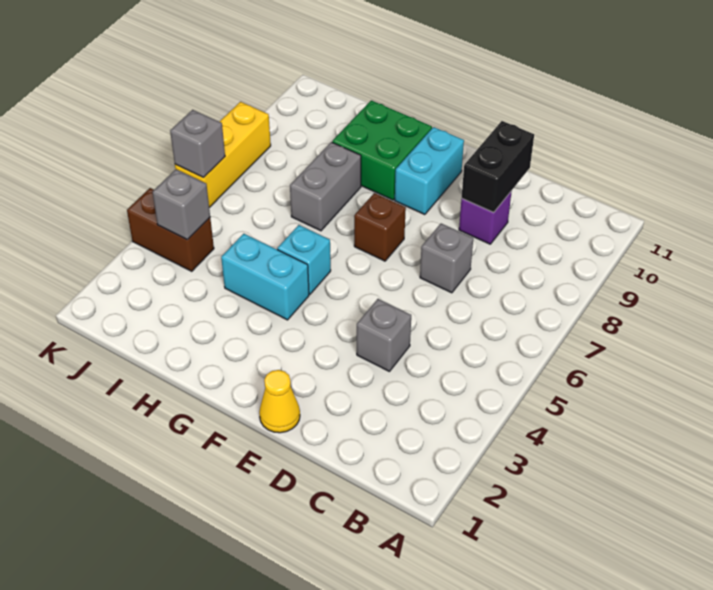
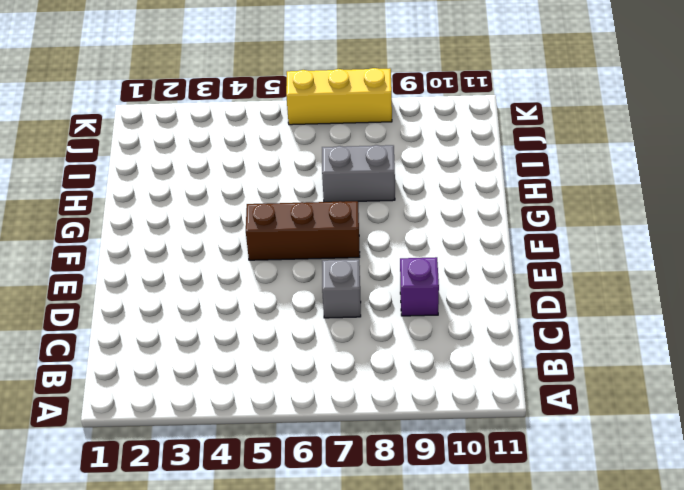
brown brick F5:F7 level 1 -> brown brick F7 level 1
none -> grey brick D4 level 1
none -> yellow cone E1 level 1
none -> cyan brick F9:F10 level 1

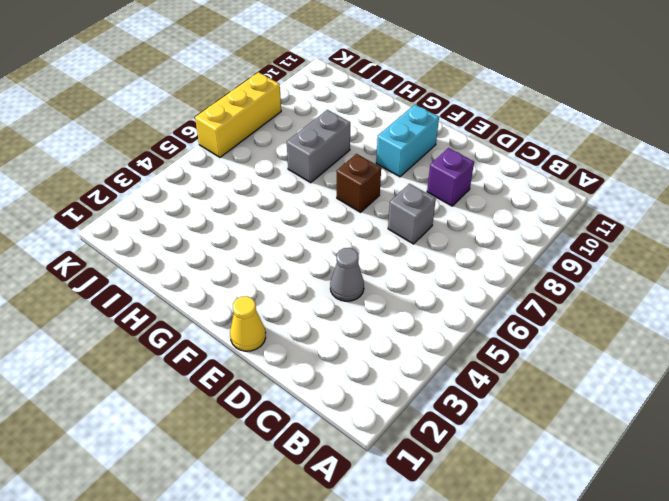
grey cone D4 level 1 -> grey brick D4 level 1
none -> cyan brick G4:H4 level 1
none -> cyan brick G5 level 1
none -> green brick G9:H10 level 1

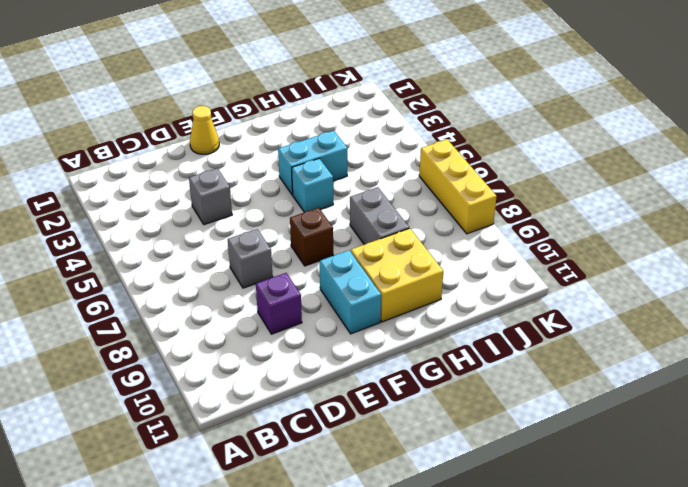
yellow brick G9:H10 level 1 -> green brick G9:H10 level 1
none -> brown brick J4:K4 level 1
none -> black brick D9:D10 level 2
none -> grey brick J4 level 2

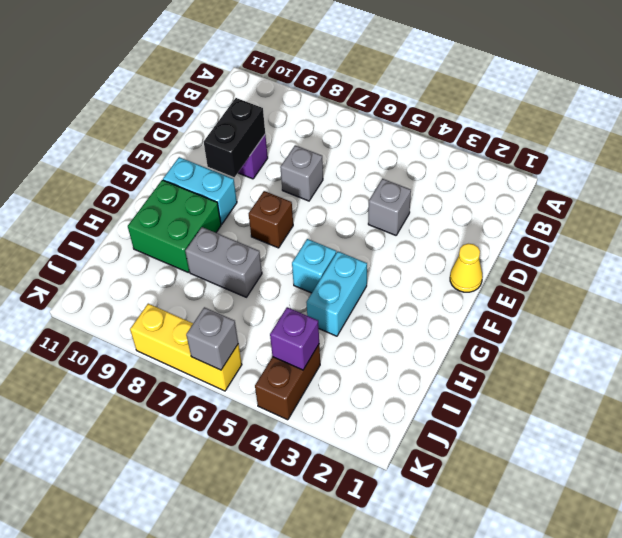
black brick D9:E9 level 2 -> black brick D9:D10 level 2
purple brick J4 level 2 -> grey brick J4 level 2

